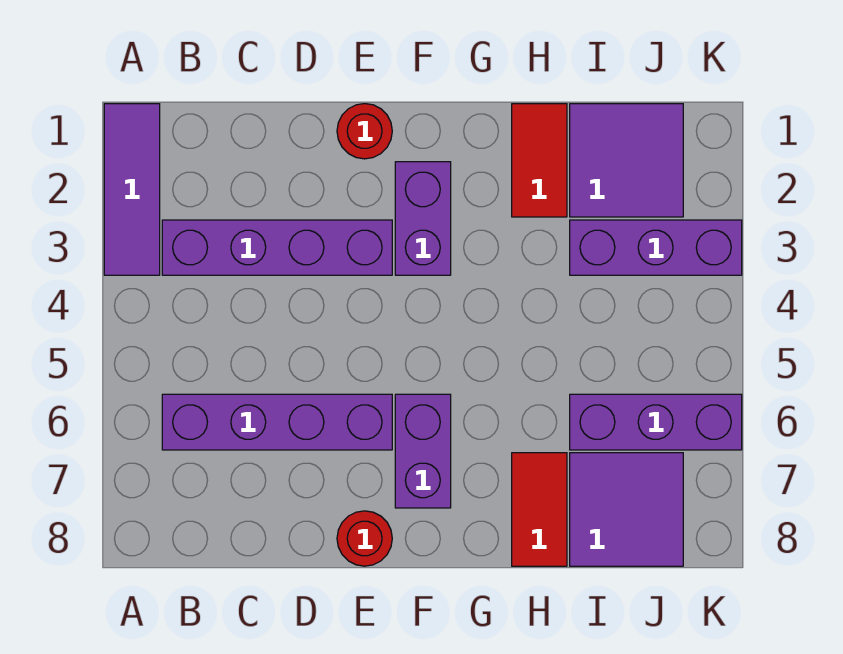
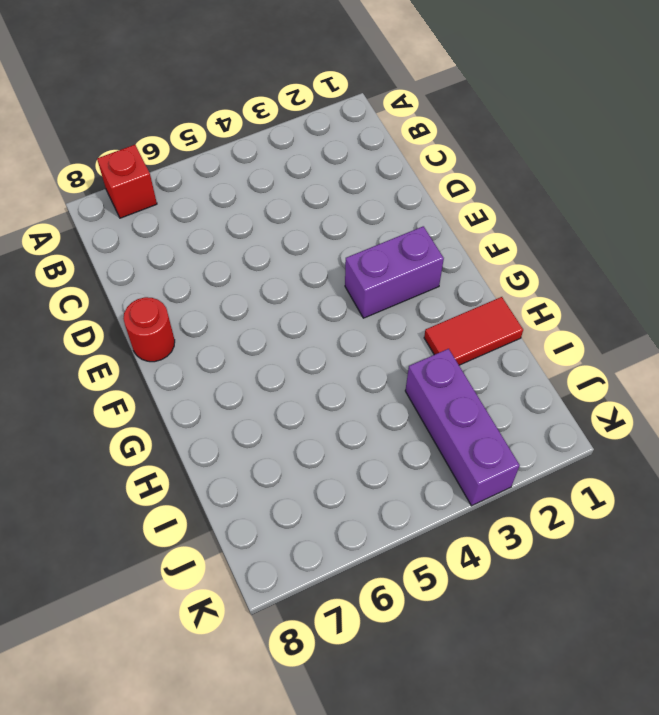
red brick A7 level 1 -> none
none -> purple tile A1:A3 level 1
none -> purple brick B3:E3 level 1
none -> purple brick B6:E6 level 1

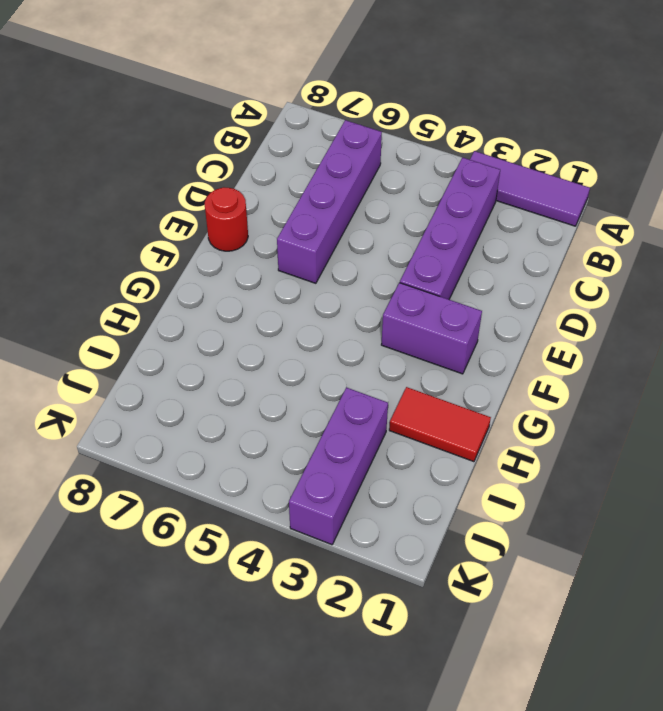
none -> red round brick E1 level 1
none -> purple brick F6:F7 level 1
none -> red tile H7:H8 level 1

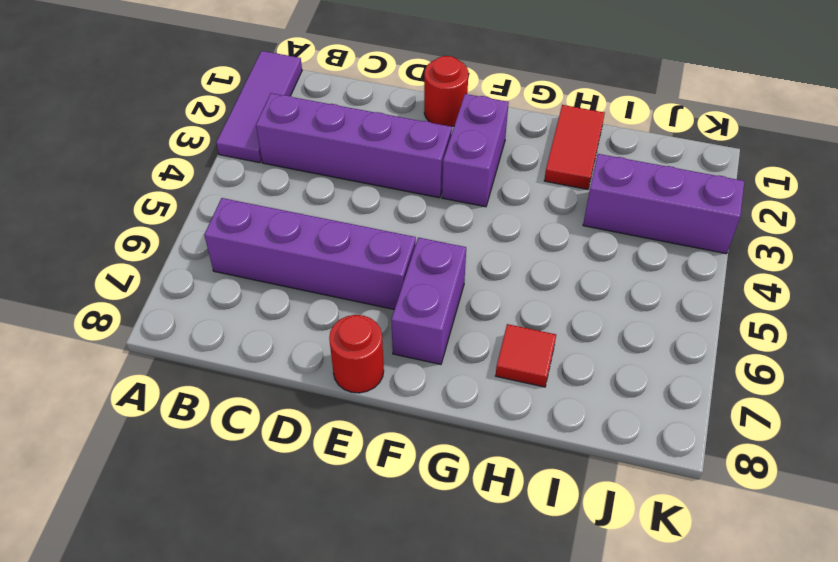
red tile H7 level 1 -> red tile H7:H8 level 1
none -> purple tile I1:J2 level 1
none -> purple brick I6:K6 level 1
none -> purple tile I7:J8 level 1

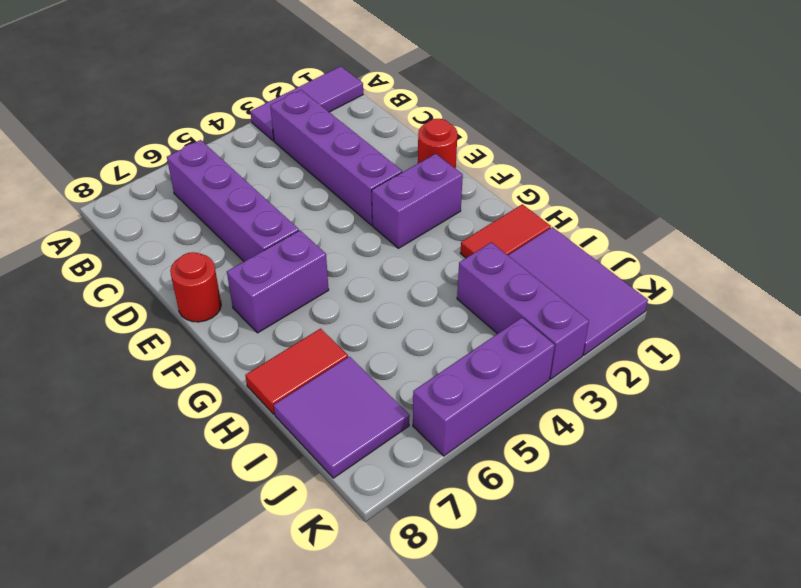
purple tile I1:K2 level 1 -> purple tile I1:J2 level 1
purple brick K4:K6 level 1 -> purple brick I6:K6 level 1

